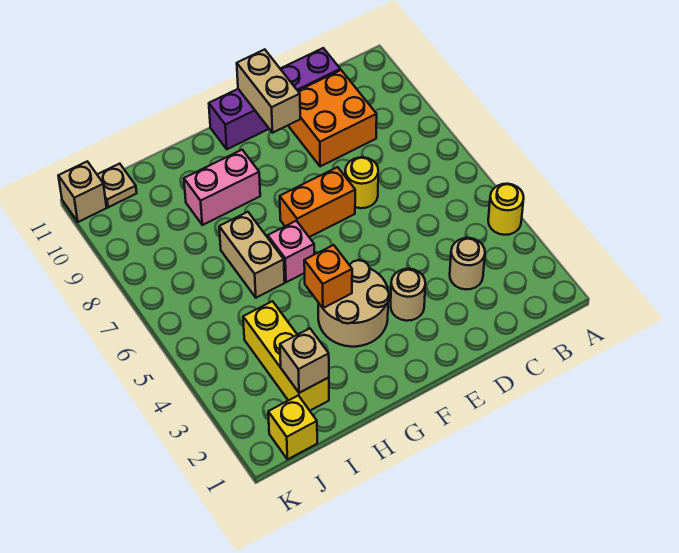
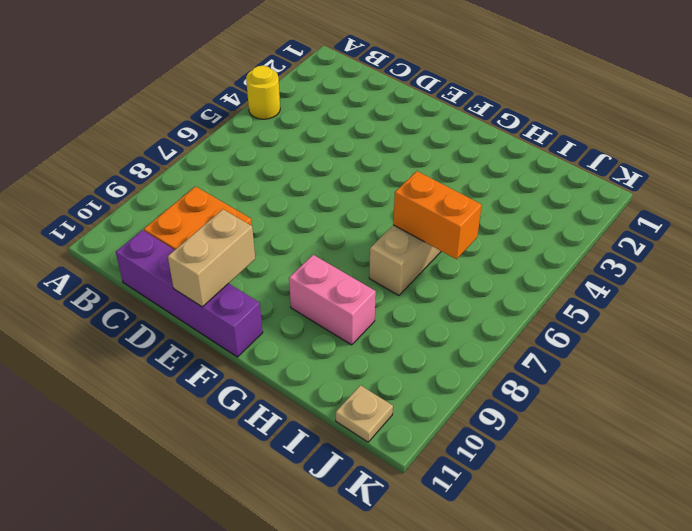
orange brick H6:I6 level 2 -> orange brick E7:F7 level 1
none -> tan round brick C3 level 1
none -> yellow round brick D7 level 1
none -> tan round brick E3 level 1

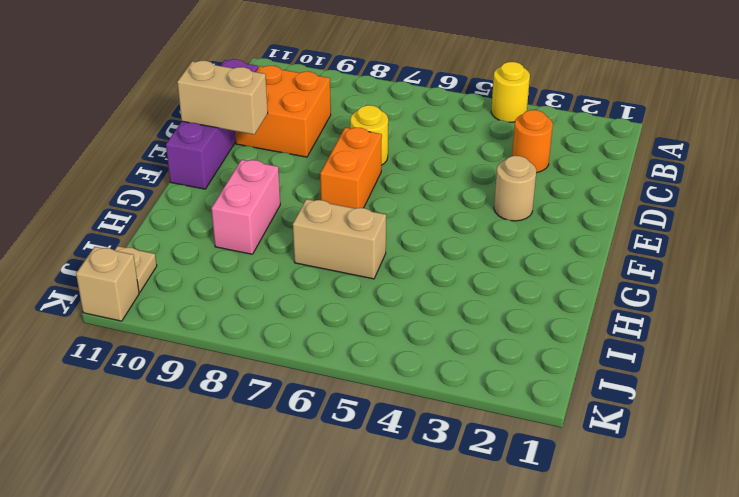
orange round brick C3 level 1 -> tan round brick C3 level 1
none -> tan round brick F3:G4 level 1
none -> pink brick G6 level 1
none -> yellow brick I2:I4 level 1

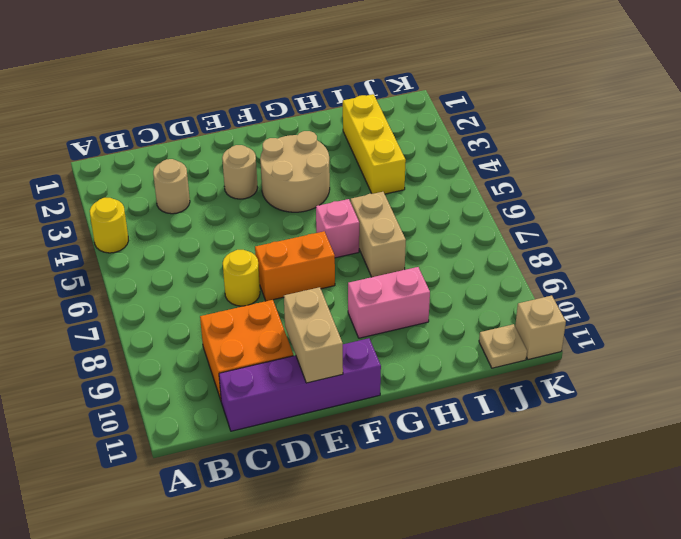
none -> yellow brick J1 level 1
none -> orange brick G4 level 2
none -> tan brick I2 level 2

